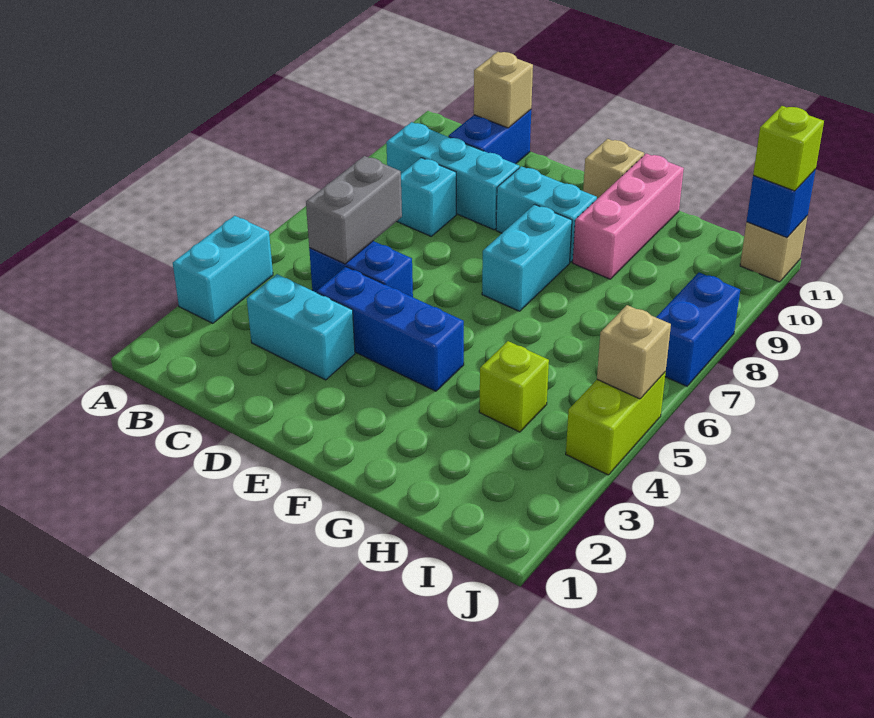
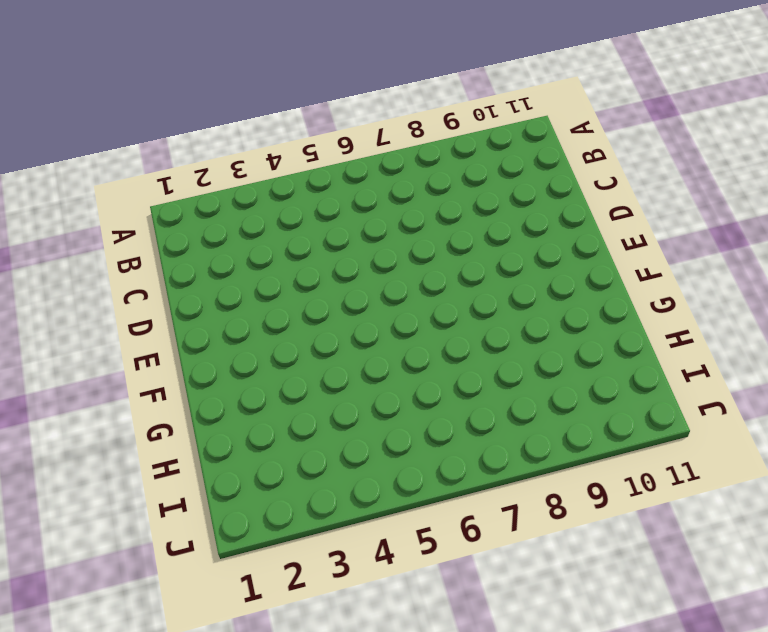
none -> cyan brick A3:A4 level 1
none -> cyan brick B9:D9 level 1
none -> cyan brick C3:D3 level 1

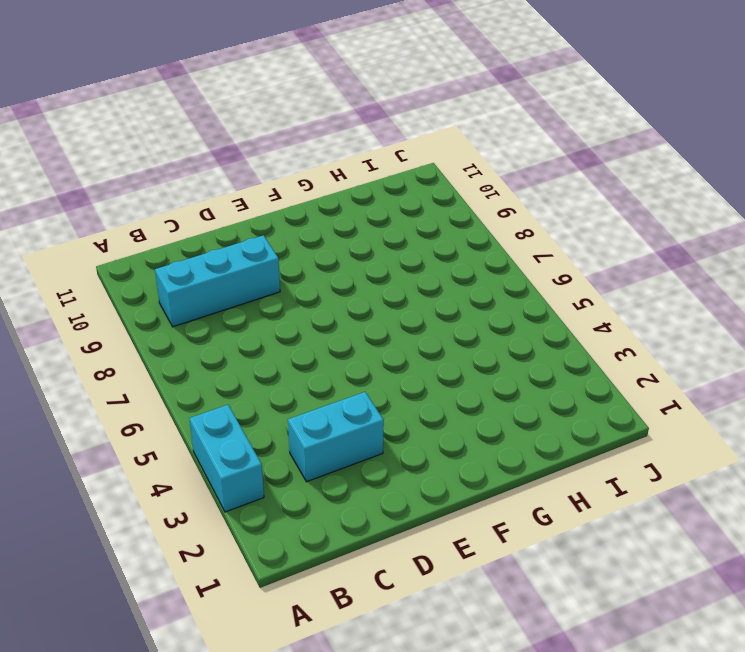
none -> blue brick C5:D5 level 1
none -> cyan brick C8 level 1
none -> blue brick C10:C11 level 1

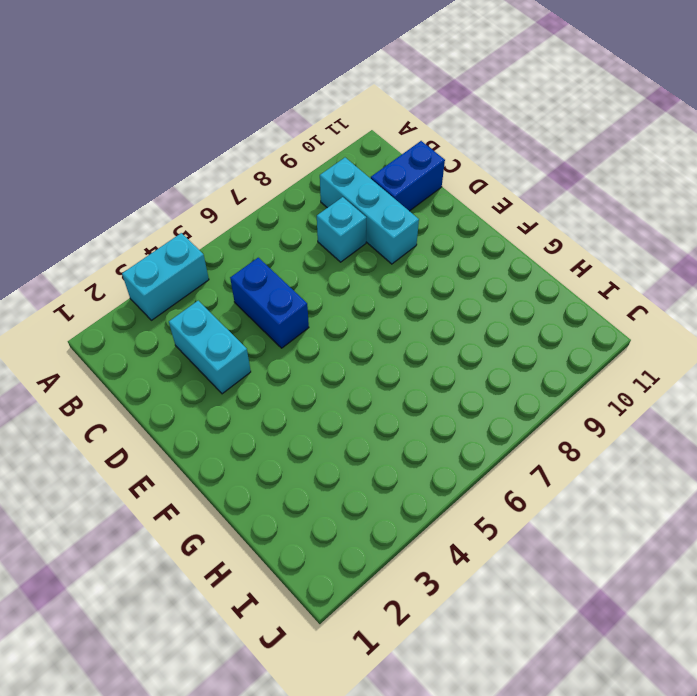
none -> blue brick D4:F4 level 1
none -> cyan brick E9:F9 level 1
none -> cyan brick F7:F8 level 1

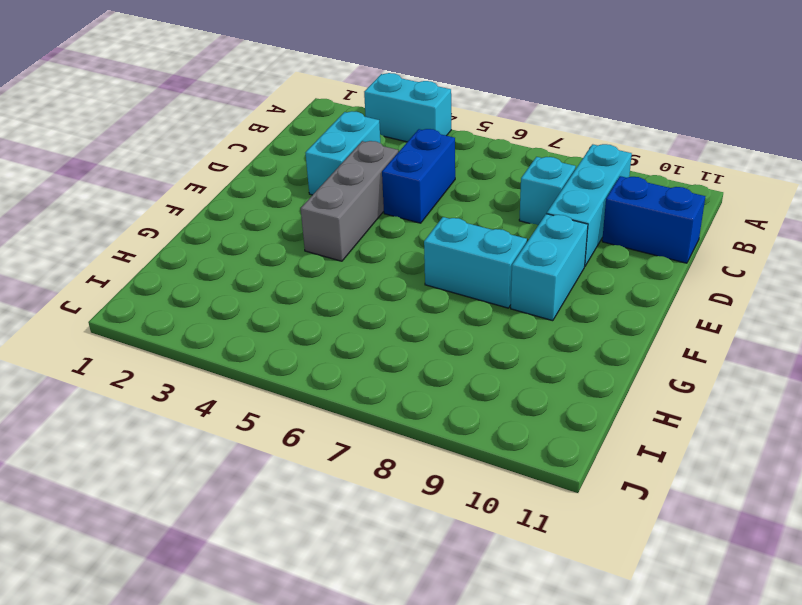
grey brick D4:F4 level 1 -> blue brick D4:F4 level 1
none -> tan brick F11 level 1
none -> pink brick G9:G11 level 1
none -> lime brick H4 level 1

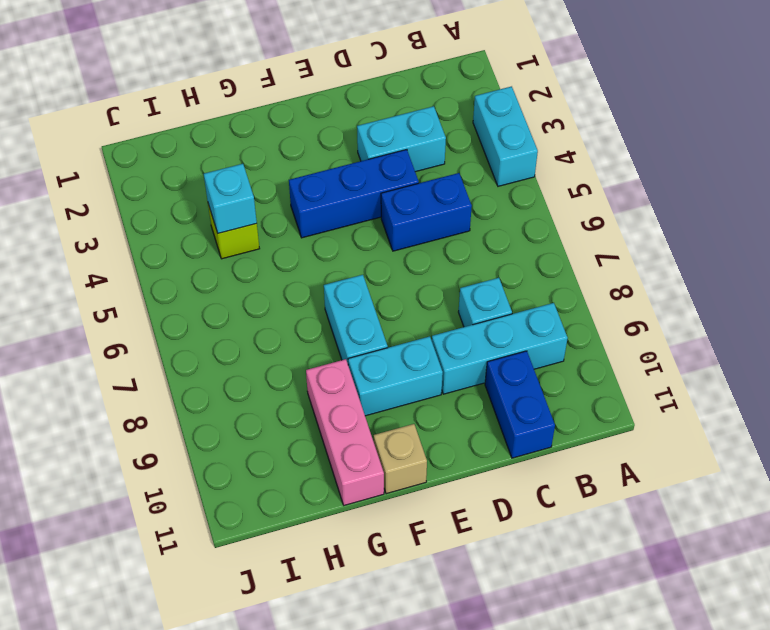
cyan brick H4 level 2 -> none
none -> lime brick J4:J5 level 1
none -> blue brick J7:J8 level 1
none -> tan brick J11 level 1

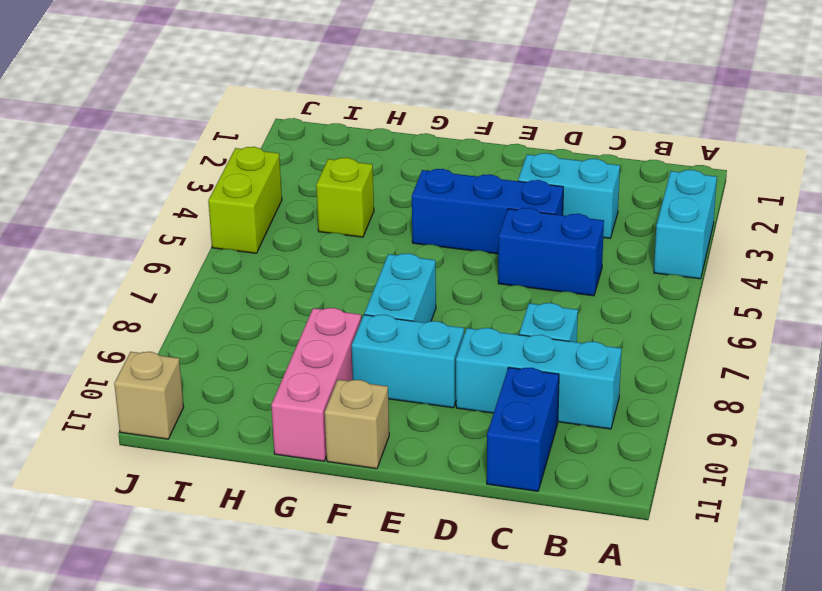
none -> blue brick J7:J8 level 1
none -> grey brick C5:C6 level 2
none -> tan brick C11 level 2

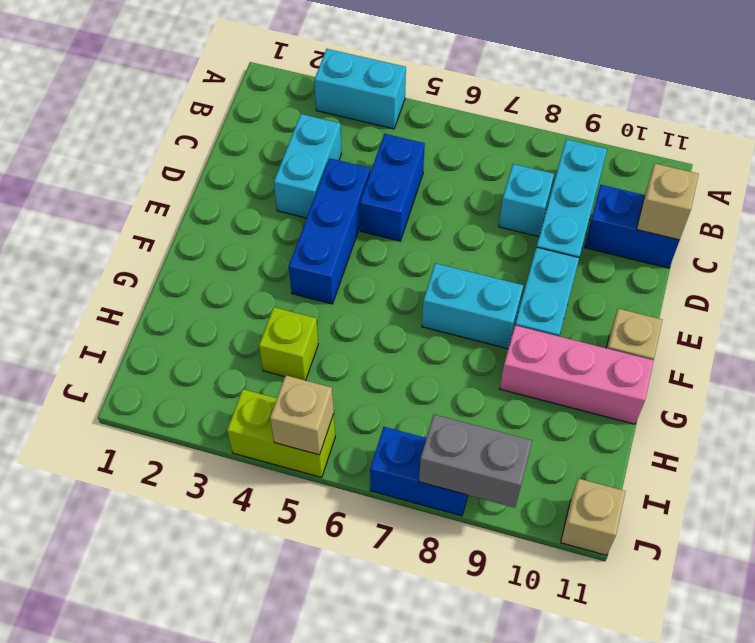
grey brick J8:J9 level 2 -> grey brick C5:C6 level 2
none -> blue brick J11 level 2
none -> lime brick J11 level 3

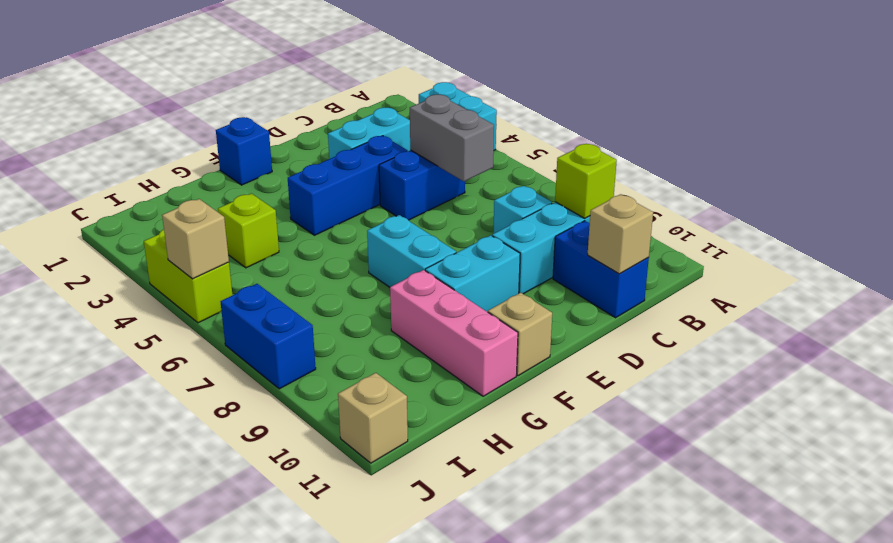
lime brick B9 level 2 -> lime brick J11 level 3
blue brick F1 level 1 -> blue brick J11 level 2

